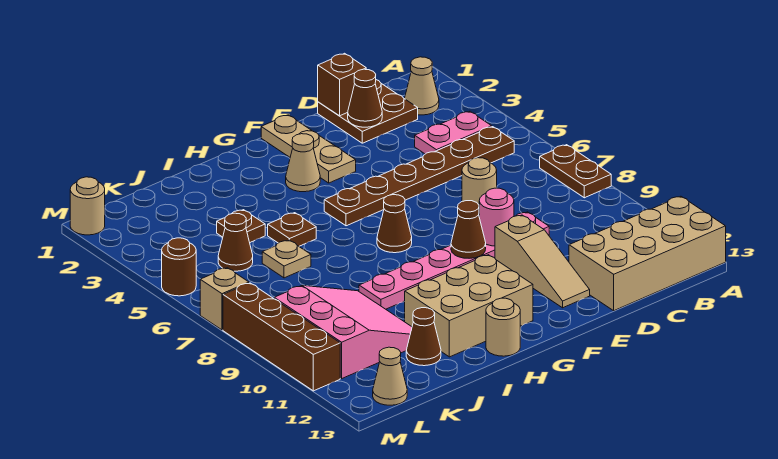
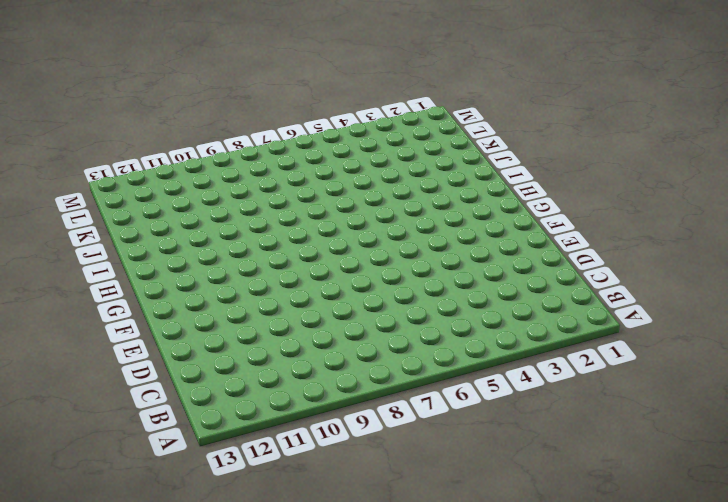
none -> brown plate A7:A8 level 1
none -> tan brick A12:D13 level 1
none -> tan cone B2 level 1

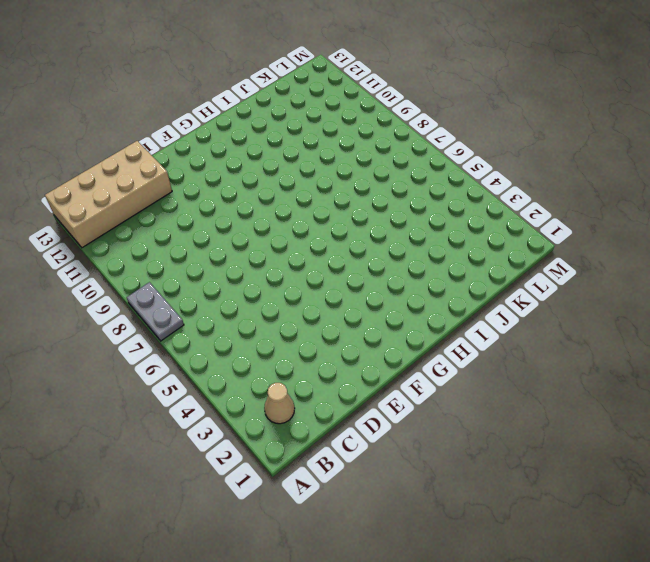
grey plate A7:A8 level 1 -> brown plate A7:A8 level 1
none -> pink plate B4:C4 level 1
none -> brown plate B5:G5 level 1
none -> brown plate C1:D2 level 1

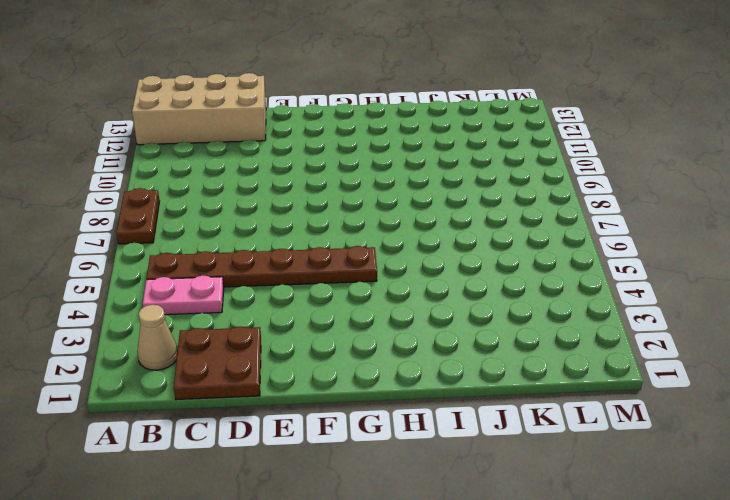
none -> tan round brick D7 level 1
none -> pink plate D9:I9 level 1
none -> tan slope E10:E12 level 1 top 10

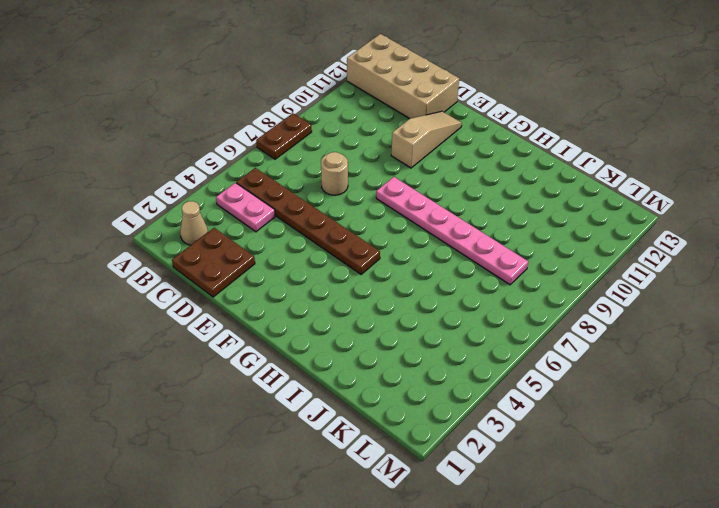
pink plate F8:K8 level 1 -> pink plate D9:I9 level 1
none -> tan plate F1:F3 level 1
none -> tan cone G3 level 1
none -> brown cone G7 level 1

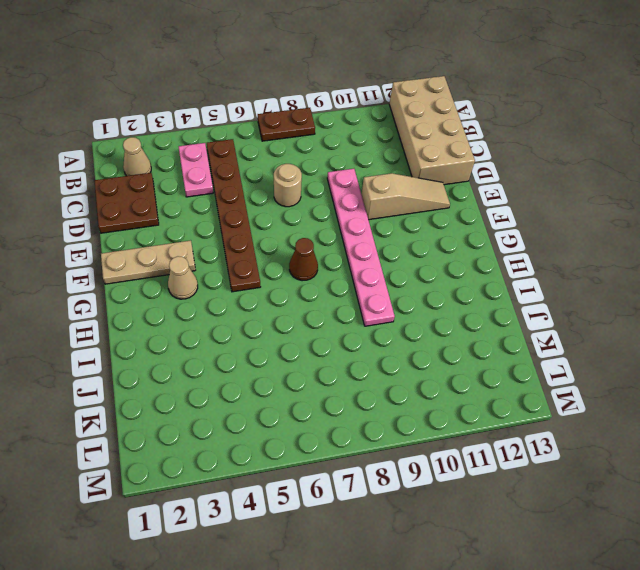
none -> tan brick G11:I12 level 1
none -> tan round brick H13 level 1
none -> brown plate I5 level 1

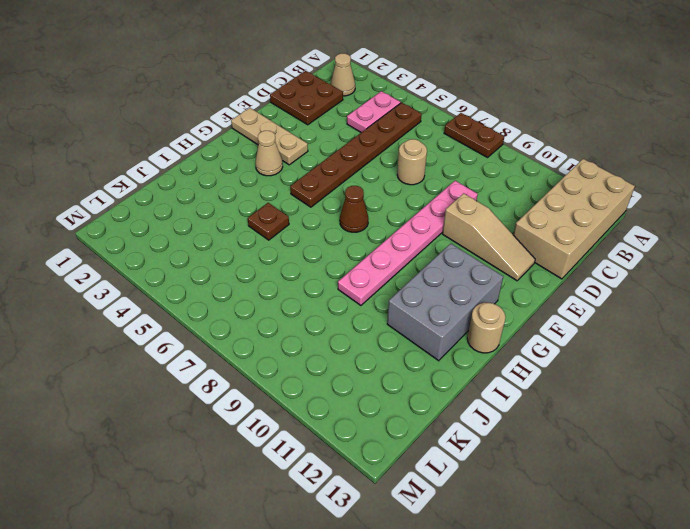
grey brick G11:I12 level 1 -> tan brick G11:I12 level 1
none -> brown plate J4 level 1
none -> tan plate J6 level 1
none -> pink slope J9:L11 level 1 top L

